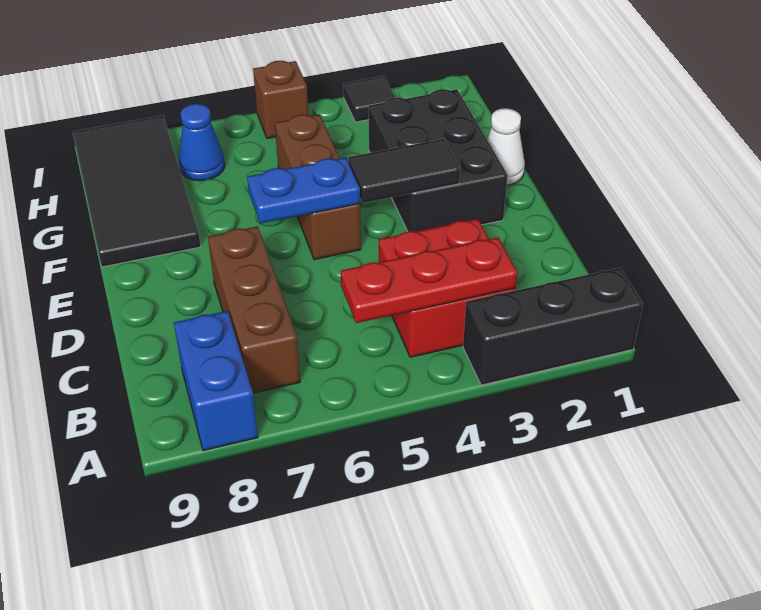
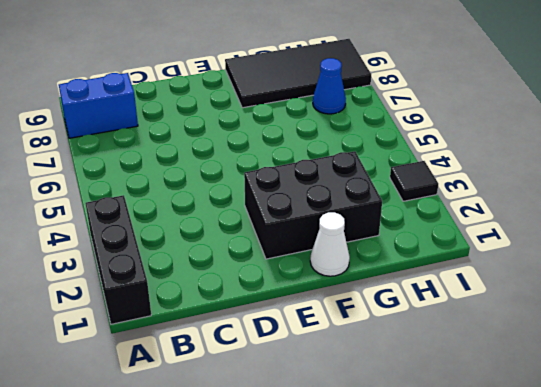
none -> red brick B3:C4 level 1
none -> brown brick B7:D7 level 1
none -> brown brick E5:G5 level 1

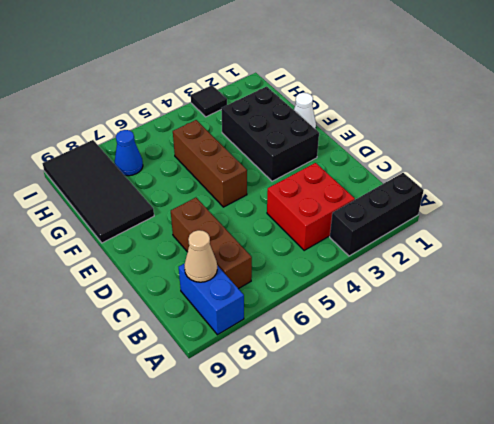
tan cone B8 level 2 -> none
none -> brown brick I5 level 1
none -> red plate B3:B5 level 2
none -> black tile E3:E4 level 2

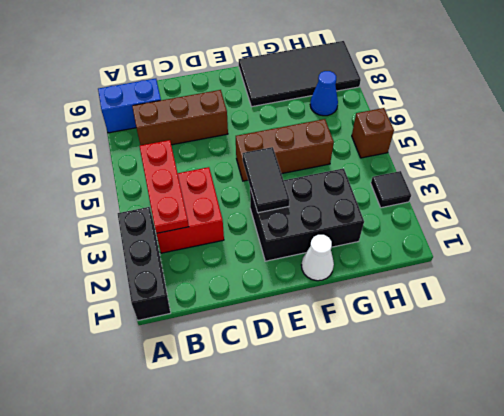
none -> blue plate E5:E6 level 2

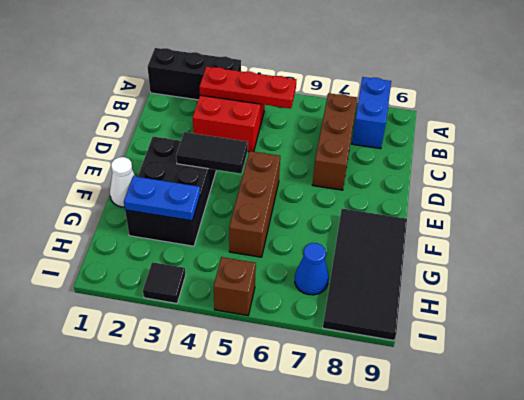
blue plate G2:G3 level 2 -> blue plate E5:E6 level 2

